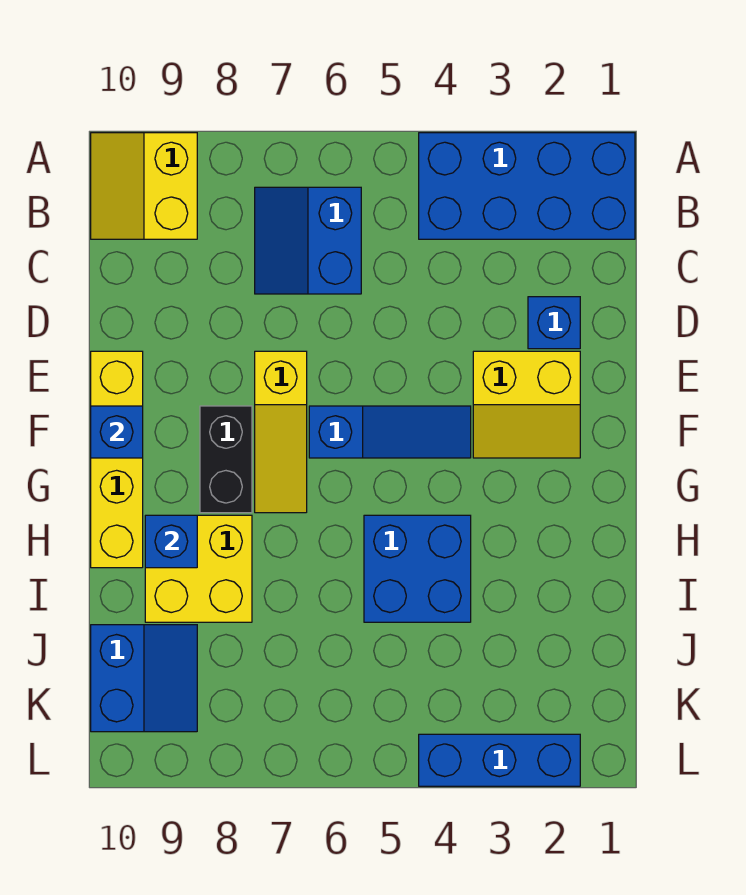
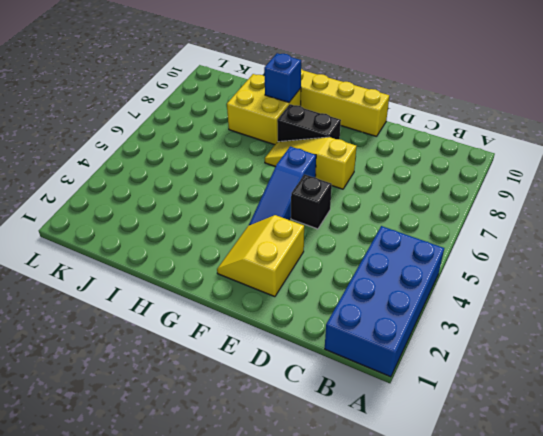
black brick E5 level 1 -> none
none -> yellow slope A9:B10 level 1 top 9
none -> blue slope B6:C7 level 1 top 6
none -> blue brick D2 level 1

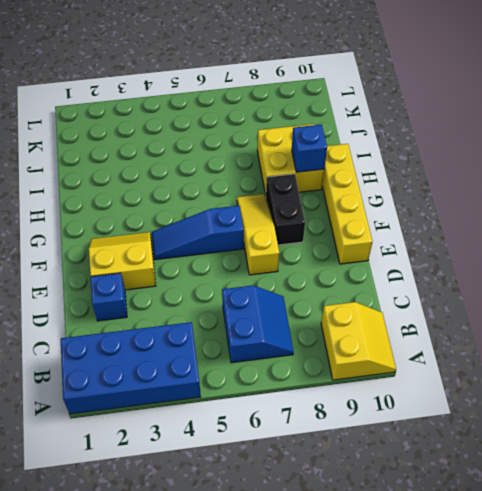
none -> blue brick H4:I5 level 1
none -> blue slope J9:K10 level 1 top 10
none -> blue brick L2:L4 level 1

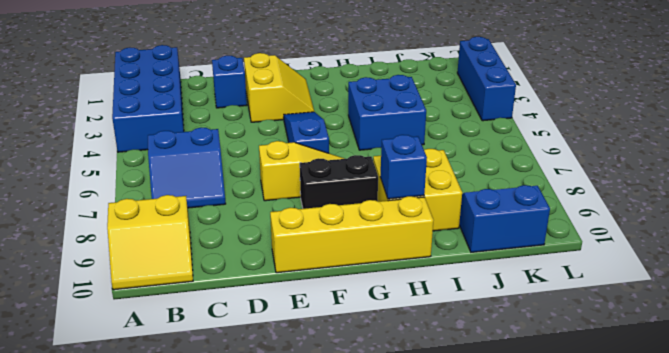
none -> blue brick F10 level 2

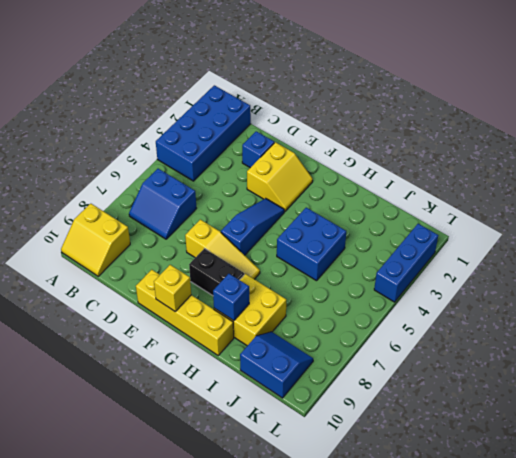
yellow brick F10 level 2 -> blue brick F10 level 2

